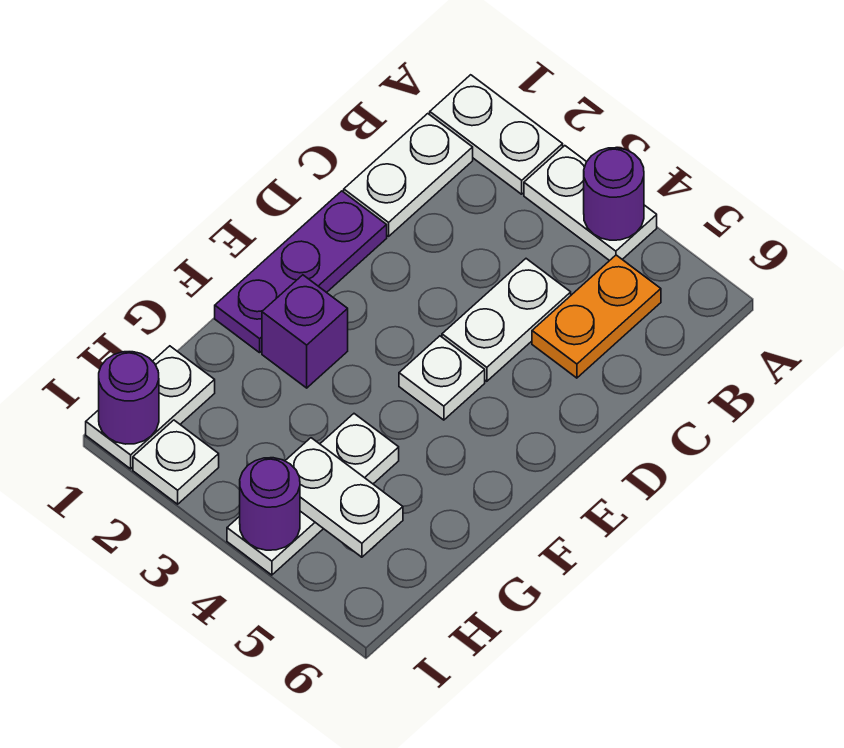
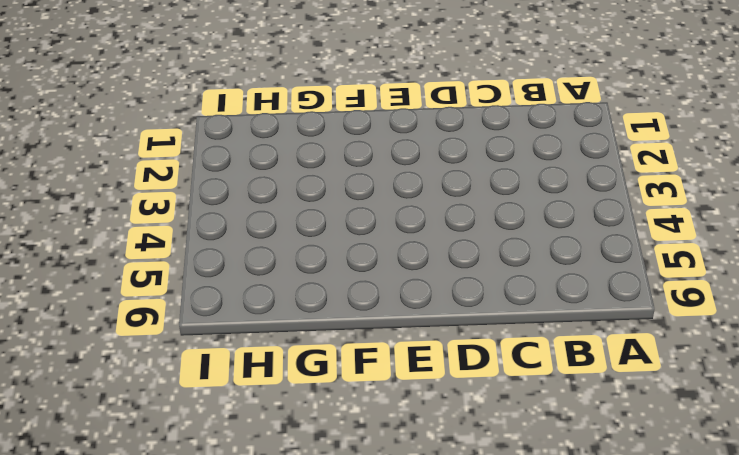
none -> white plate A1:A2 level 1
none -> white plate A3:A4 level 1
none -> white plate B1:C1 level 1

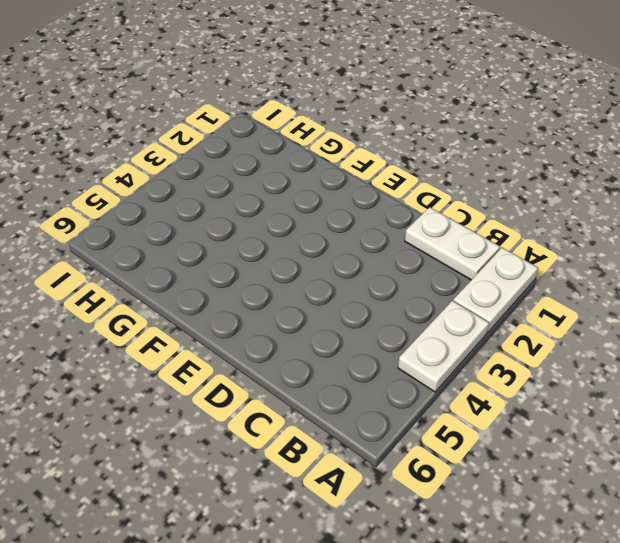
none -> orange plate B5:C5 level 1
none -> white plate C4:D4 level 1
none -> purple plate D1:F1 level 1

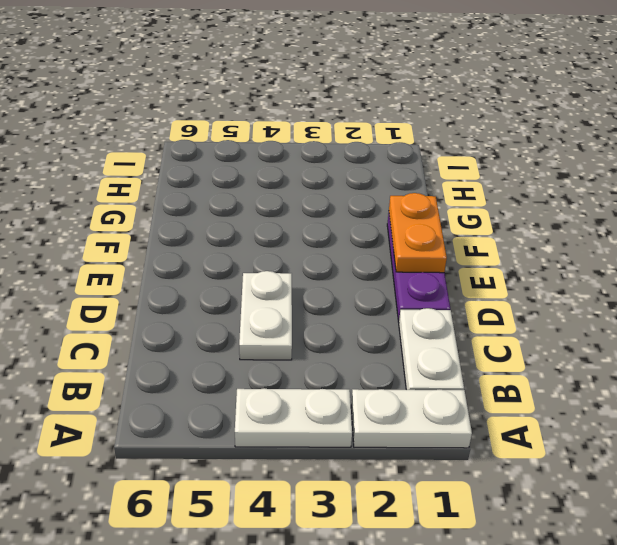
orange plate E1:F1 level 2 -> orange plate B5:C5 level 1
none -> white plate E4 level 1
none -> purple brick F2 level 1
none -> white plate G4:I4 level 1

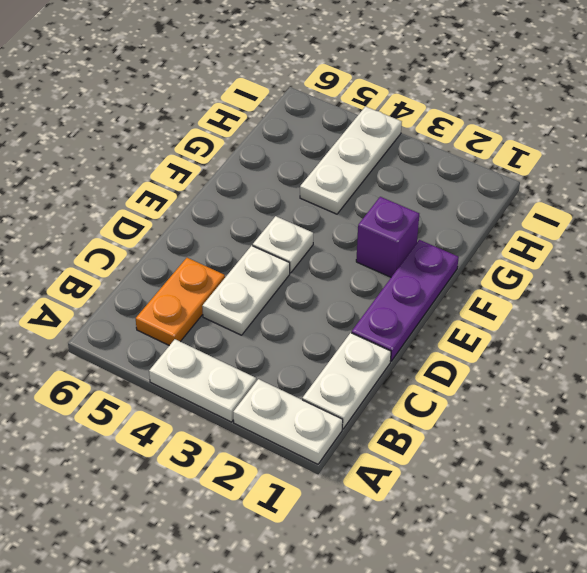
none -> white plate H1:I1 level 1
none -> white plate I2 level 1
none -> purple round brick A4 level 2

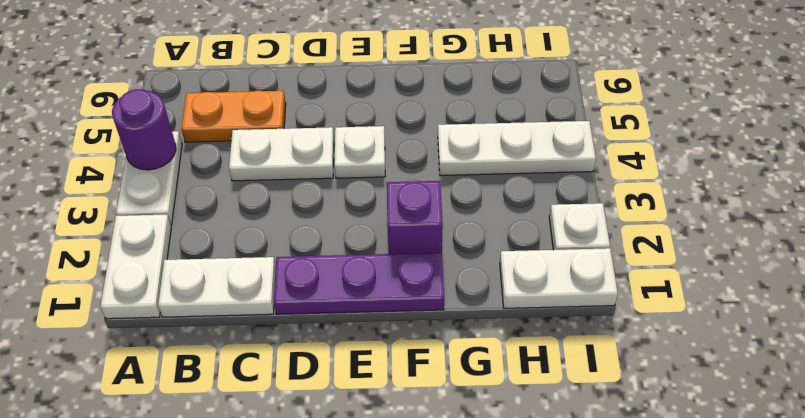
none -> white plate H4:H5 level 2
none -> purple round brick I1 level 2
none -> purple round brick I4 level 2

